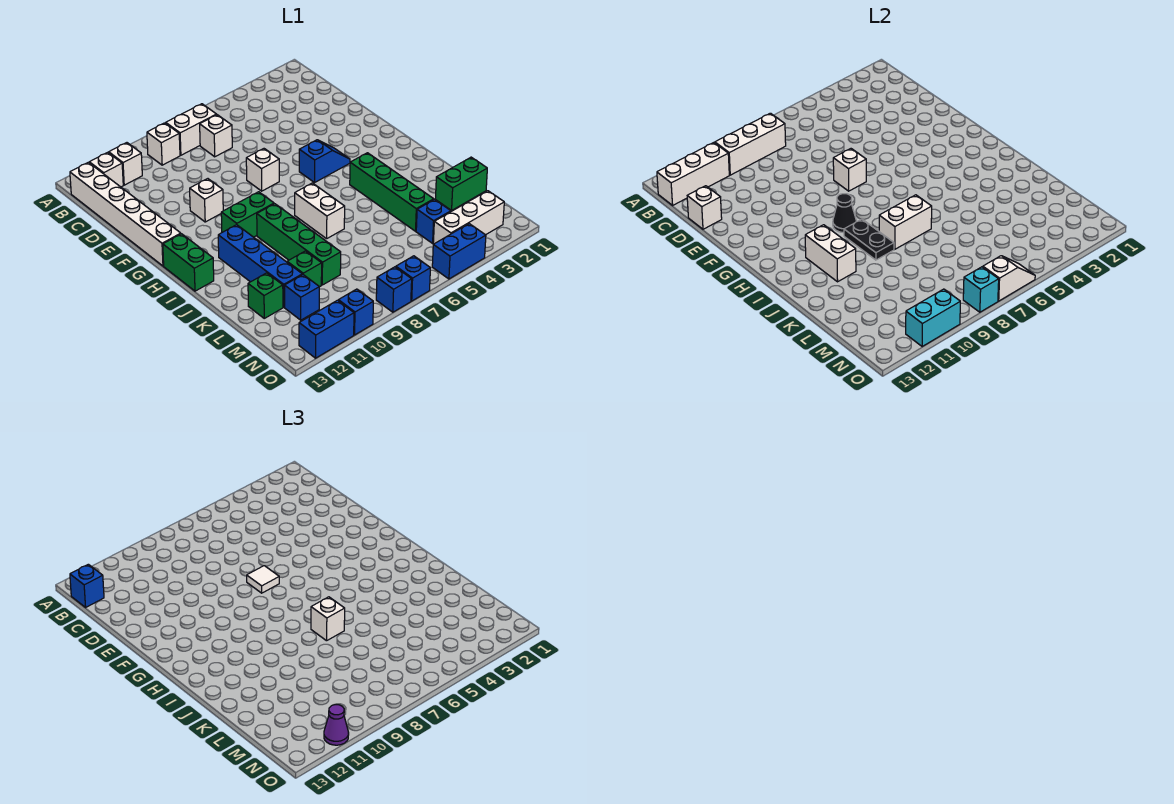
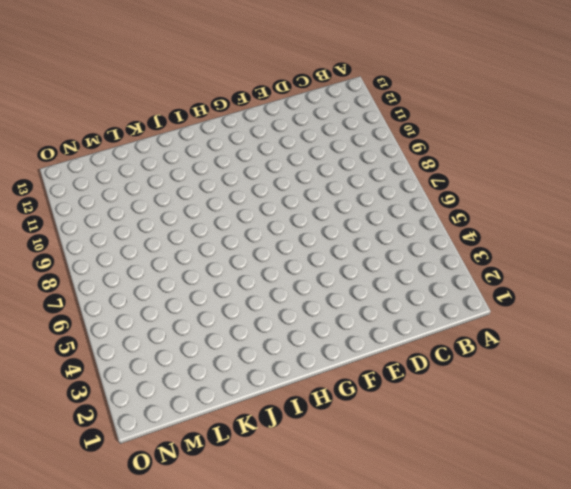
none -> white brick B7:B8 level 1
none -> white brick B9 level 1
none -> white brick B11 level 1
none -> white brick B12 level 1

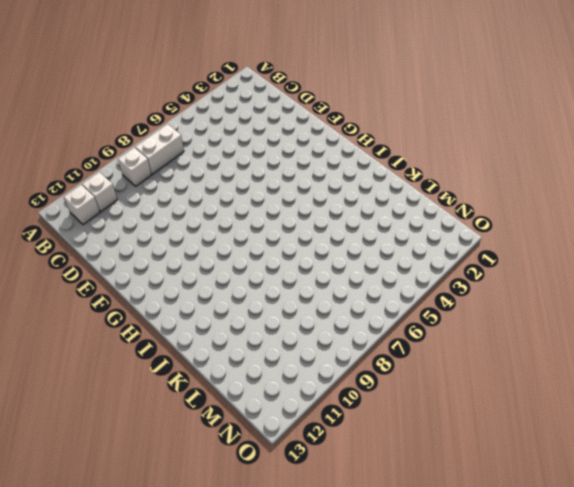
none -> white brick B13:G13 level 1
none -> white brick C7 level 1
none -> white brick F7 level 1
none -> white brick F10 level 1

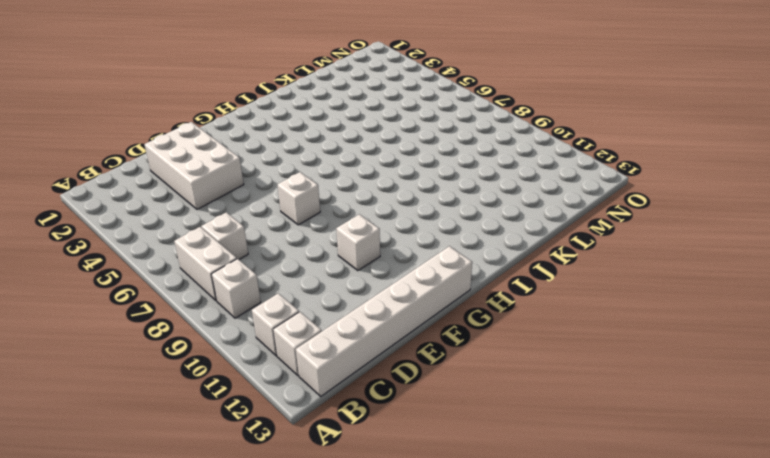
white brick D2:E4 level 1 -> none
none -> blue slope G4:G5 level 1 top 5
none -> green brick H9:H10 level 1
none -> green brick H13:I13 level 1
none -> green brick I4:L4 level 1

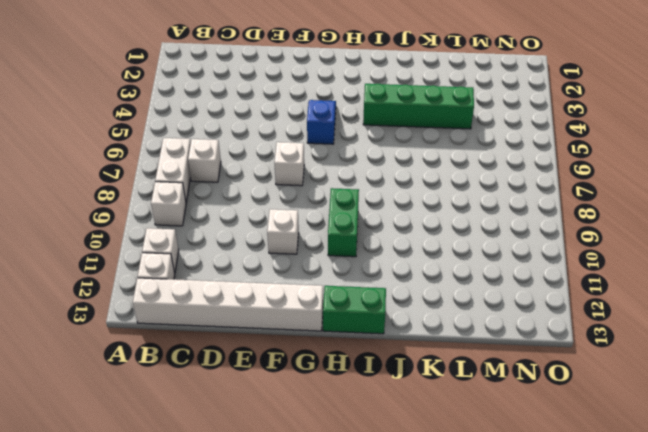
none -> white brick I7:J7 level 1
none -> green brick I9:L9 level 1
none -> blue brick I11:L11 level 1
none -> green brick L1:L2 level 1

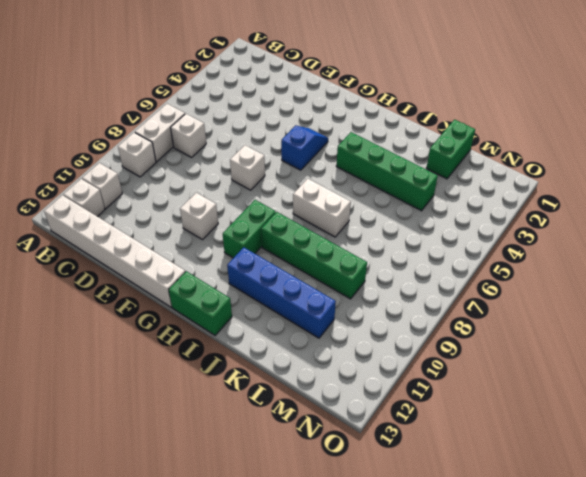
none -> green brick L10 level 1
none -> green brick L12 level 1
none -> blue brick M4 level 1
none -> blue brick M11 level 1

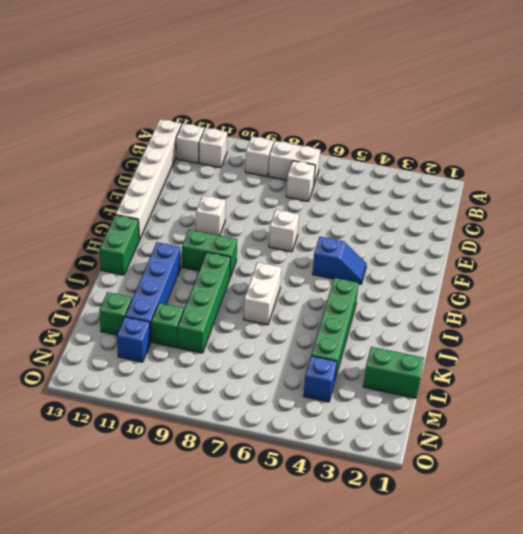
none -> white brick N2:N4 level 1
none -> blue brick O4:O5 level 1
none -> blue brick O7 level 1
none -> blue brick O8 level 1

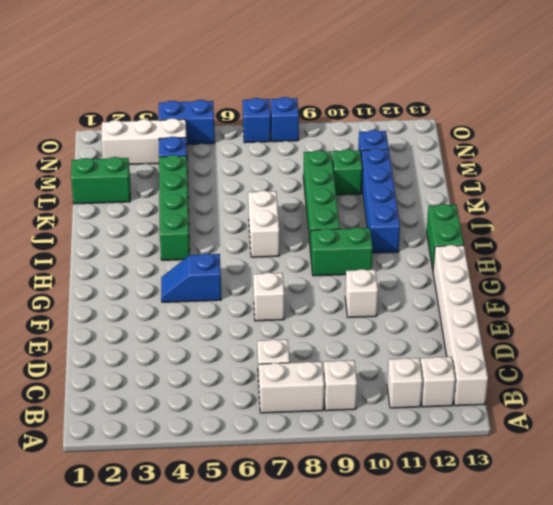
none -> green brick L12 level 1
none -> blue brick O10 level 1
none -> blue brick O11:O12 level 1
none -> white brick B8:B10 level 2

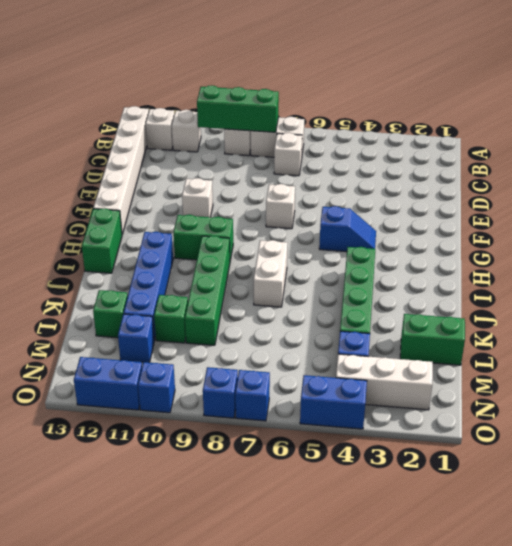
green brick B8:B10 level 2 -> white brick B8:B10 level 2
none -> white brick B11:B13 level 2
none -> white brick D13 level 2
none -> white brick F7 level 2
none -> black cone H9 level 2

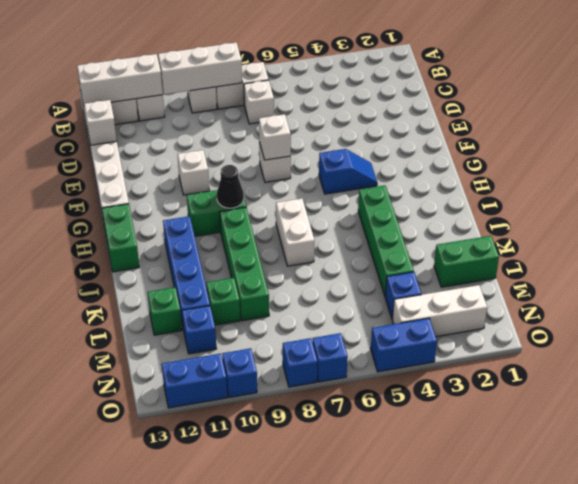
none -> black plate I9:J9 level 2
none -> white brick I11:J11 level 2
none -> white brick J7:J8 level 2
none -> white slope O6:O7 level 2 top 7

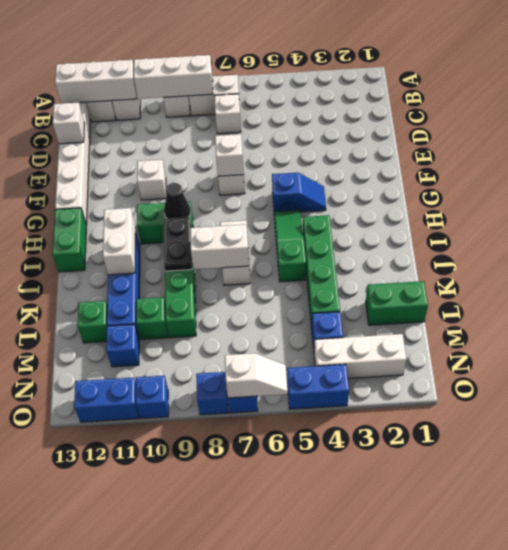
green slope H5:J5 level 1 top J -> none
none -> cyan brick O8 level 2
none -> cyan brick O10:O11 level 2
none -> blue brick B13 level 3
none -> white tile F7 level 3

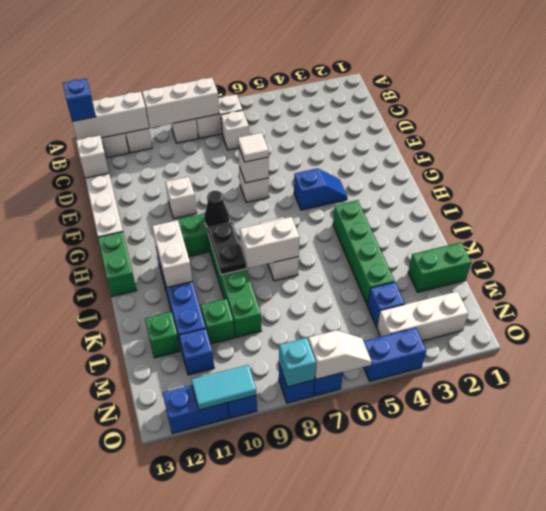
cyan tile O10:O11 level 2 -> cyan brick O10:O11 level 2
none -> white brick J7 level 3
none -> purple cone O11 level 3

